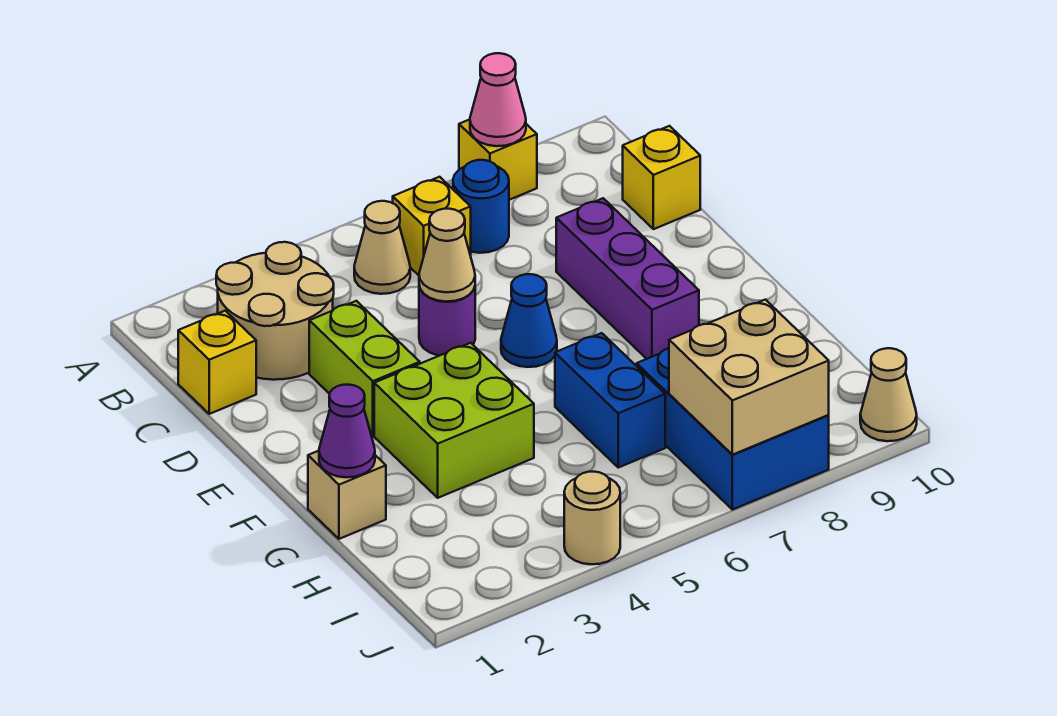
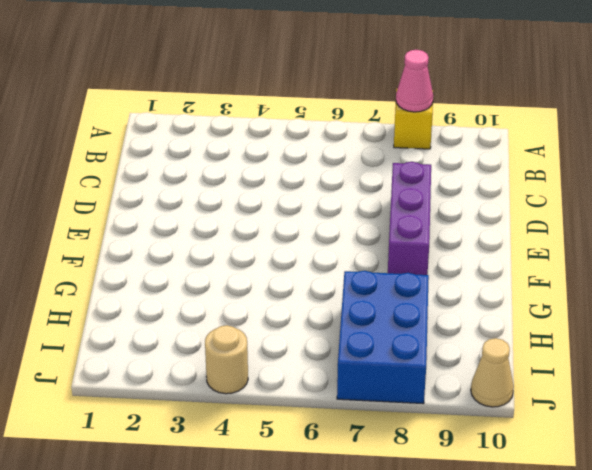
none -> tan round brick B2:C3 level 1
none -> tan cone B5 level 1
none -> yellow brick B6 level 1

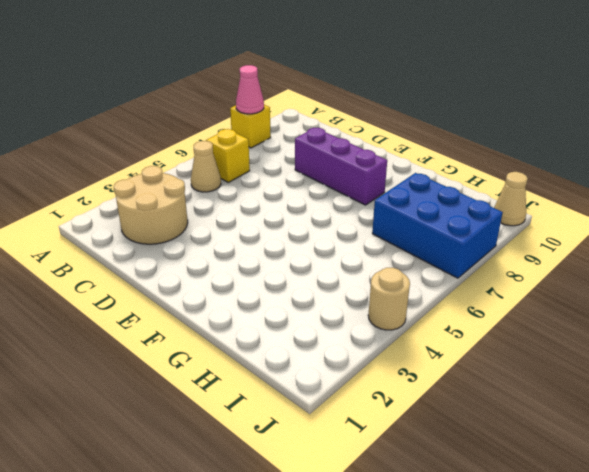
none -> blue round brick B7 level 1
none -> yellow brick C1 level 1
none -> yellow brick C10 level 1

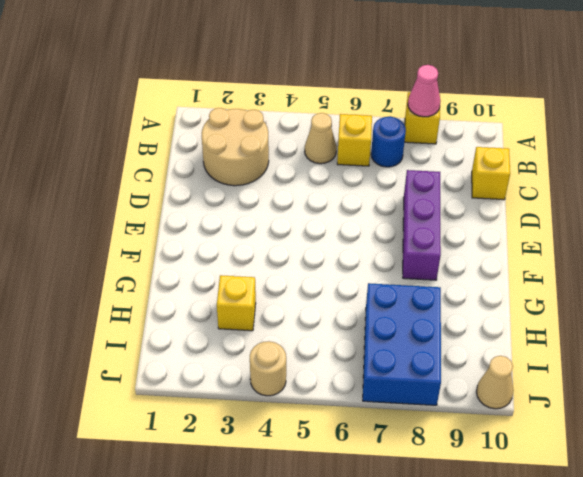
yellow brick H3 level 1 -> yellow brick C1 level 1
none -> lime brick D3:E3 level 1
none -> purple round brick D5 level 1
none -> blue cone E6 level 1

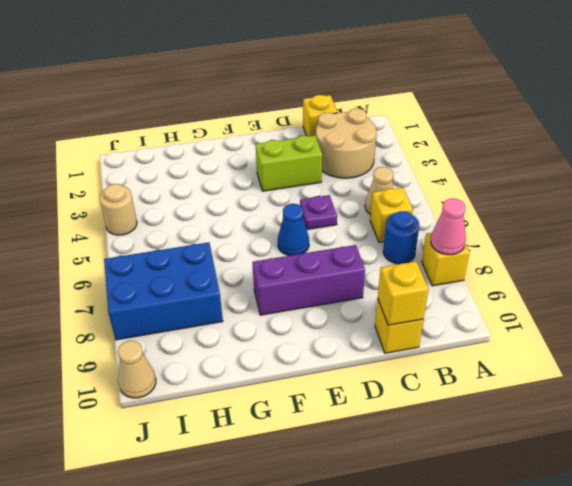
yellow brick C10 level 2 -> none
purple plate D5 level 1 -> purple round brick D5 level 1
none -> lime brick F3:G4 level 1
none -> tan brick G1 level 1
none -> blue brick G6:H6 level 1

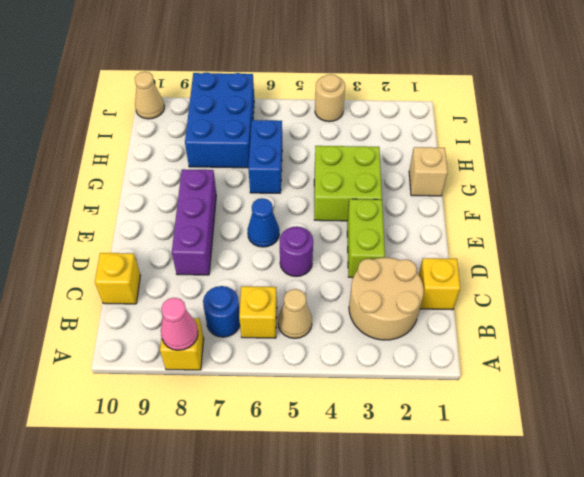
none -> tan cone D5 level 2
none -> purple cone G1 level 2
none -> tan brick I7:J8 level 2

